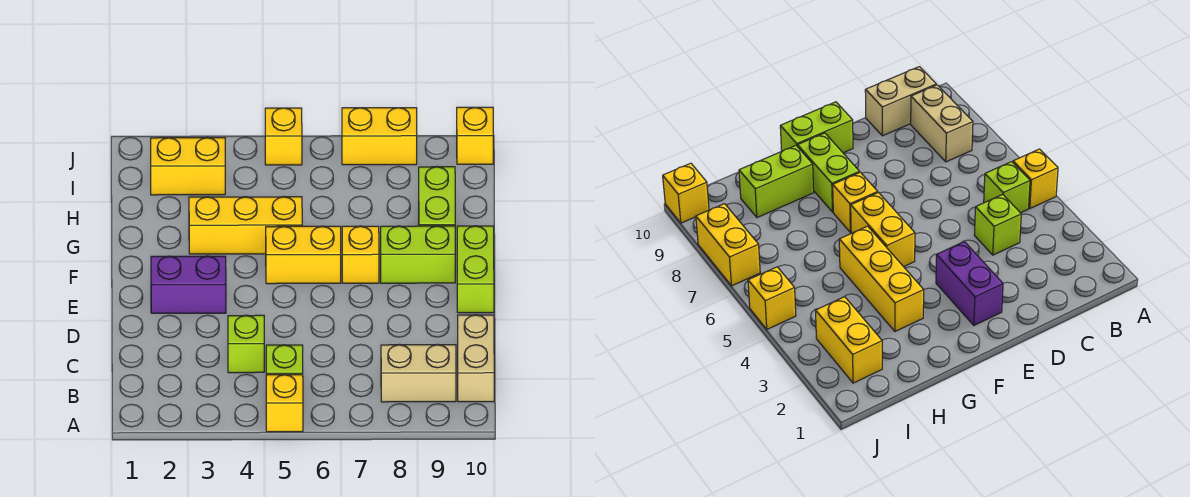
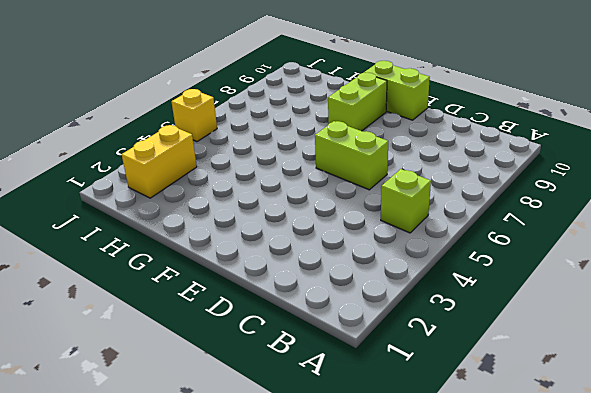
lime brick D6:E6 level 1 -> lime brick G9:H9 level 1
none -> yellow brick A5 level 1
none -> tan brick B8:B9 level 1
none -> tan brick B10:C10 level 1

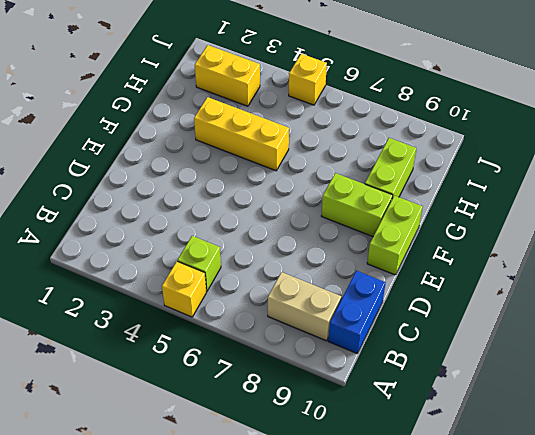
blue brick B10:C10 level 1 -> tan brick B10:C10 level 1
none -> lime brick C4 level 1
none -> purple brick E2:E3 level 1
none -> yellow brick F5:F6 level 1

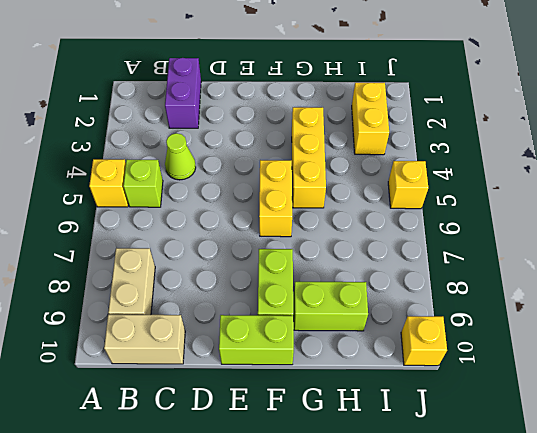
purple brick C1:C2 level 1 -> purple brick E2:E3 level 1
lime cone C4 level 1 -> lime brick C4 level 1
none -> yellow brick F7 level 1
none -> yellow brick J7:J8 level 1

